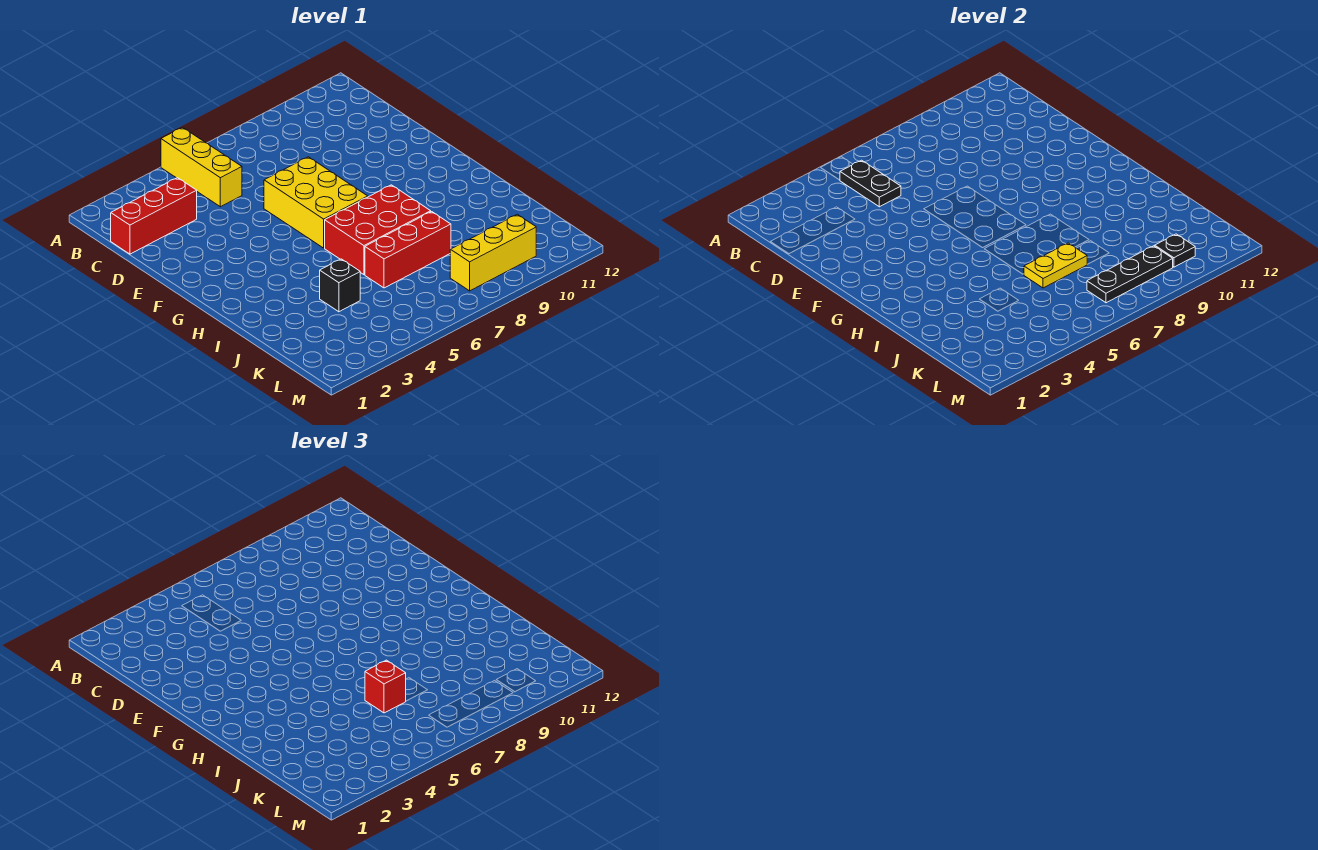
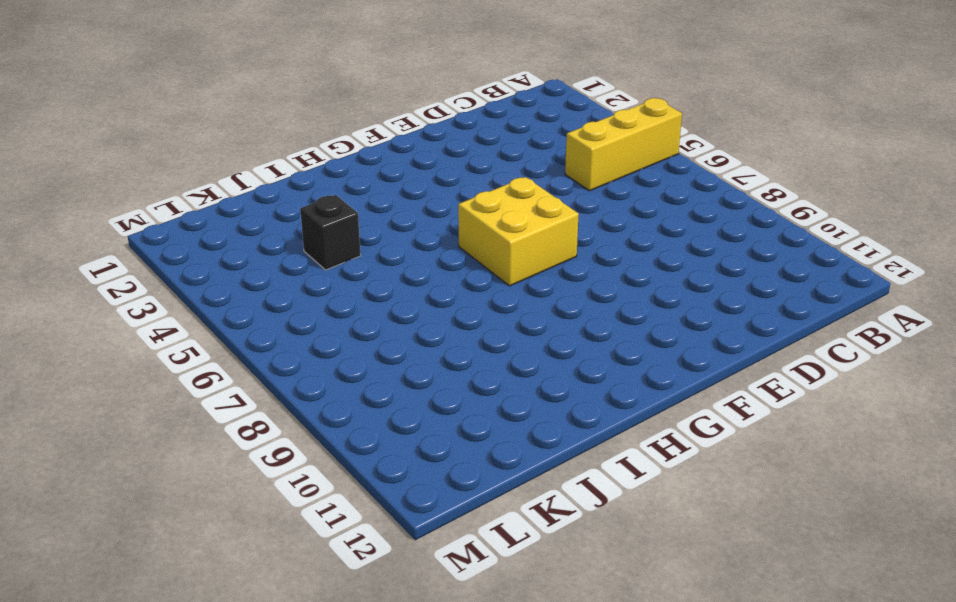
yellow brick F6:G7 level 1 -> yellow brick E6:G7 level 1
none -> red brick C1:C3 level 1
none -> red brick H6:I8 level 1
none -> red brick J6:J8 level 1

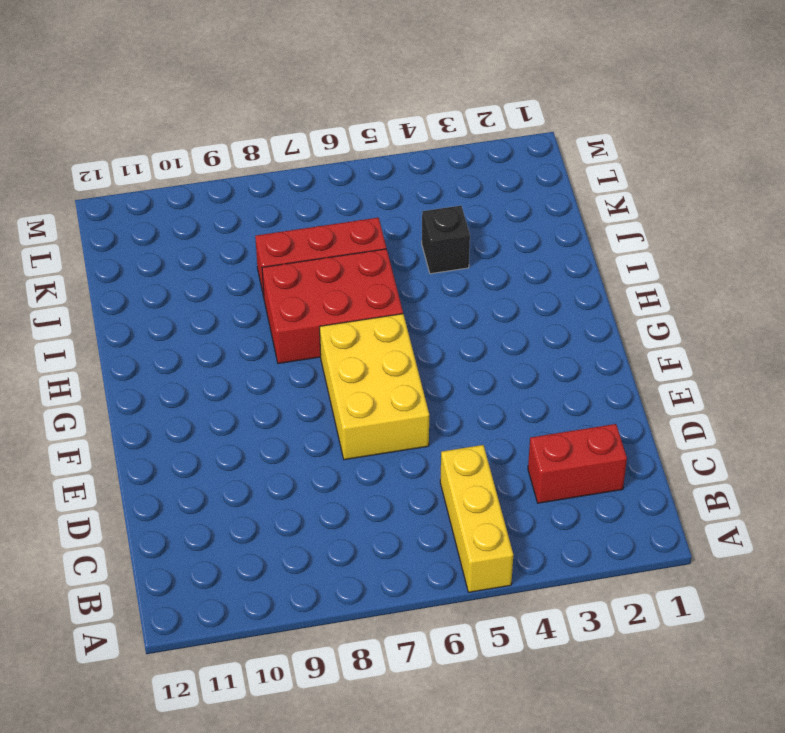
red brick C2:C3 level 1 -> red brick C1:C3 level 1
none -> yellow brick L8:L10 level 1
none -> black plate B5:C5 level 2
none -> yellow plate J6:J7 level 2

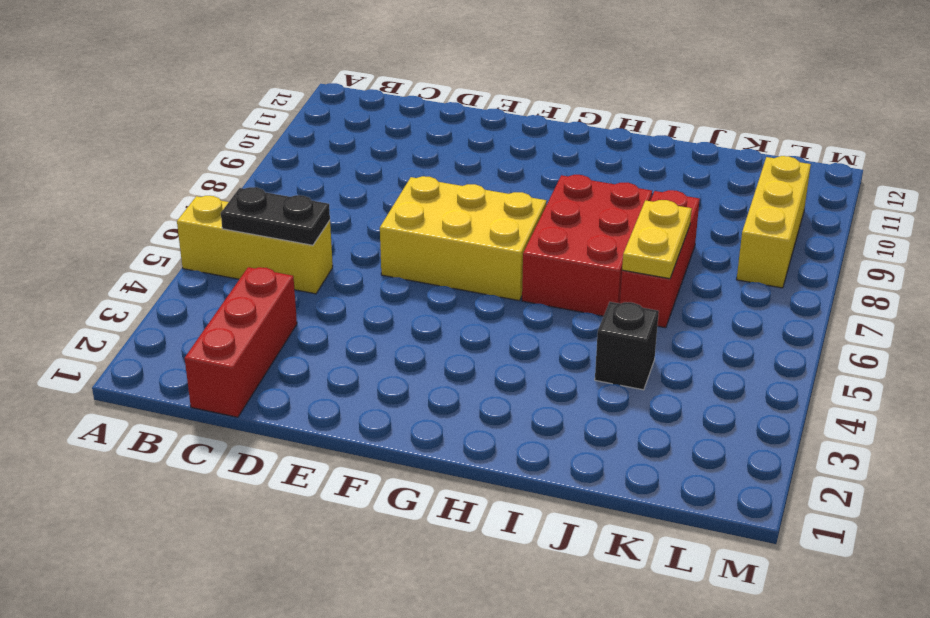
none -> black plate L7:L9 level 2
none -> black plate L10 level 2
none -> red brick J6 level 3

